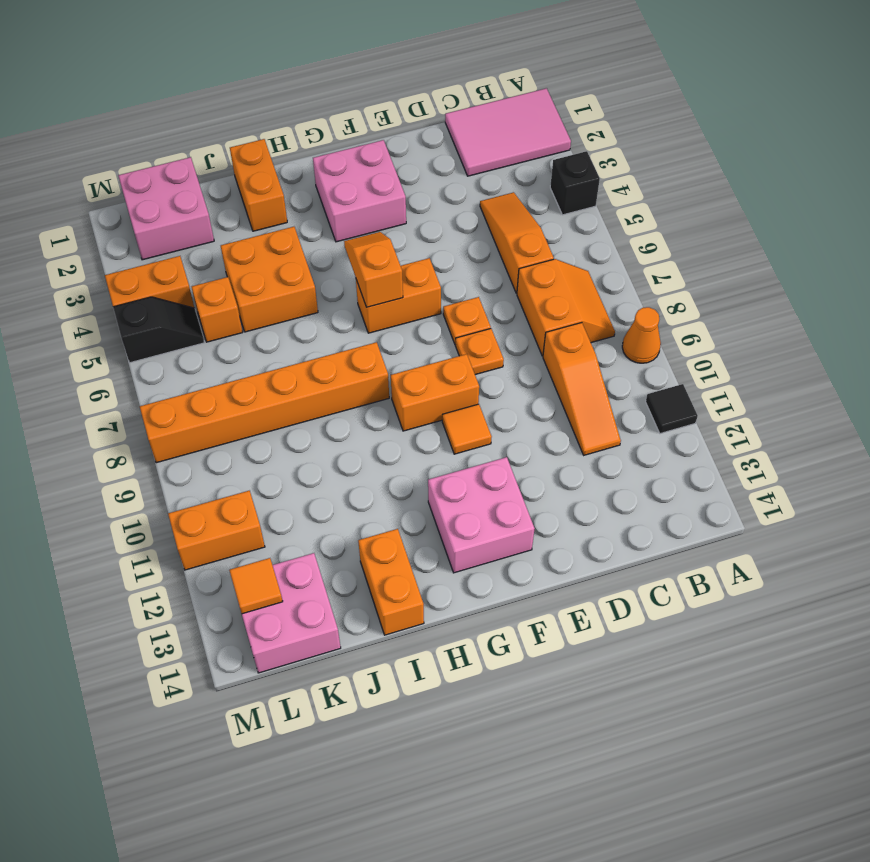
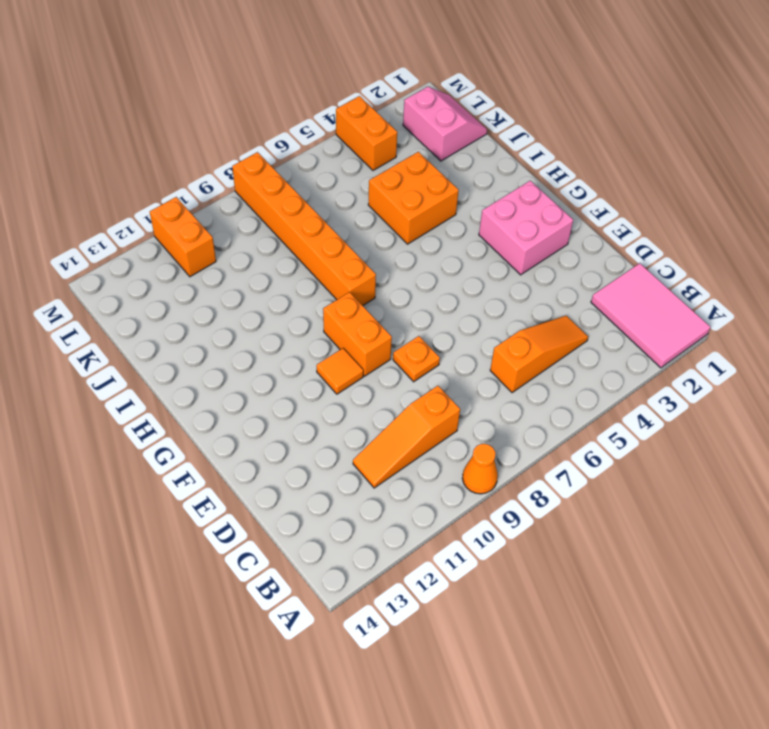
pink slope K1:L2 level 1 top 2 -> pink brick K1:L2 level 1
none -> black brick A4 level 1
none -> black tile A11 level 1
none -> orange slope B7:C8 level 1 top C

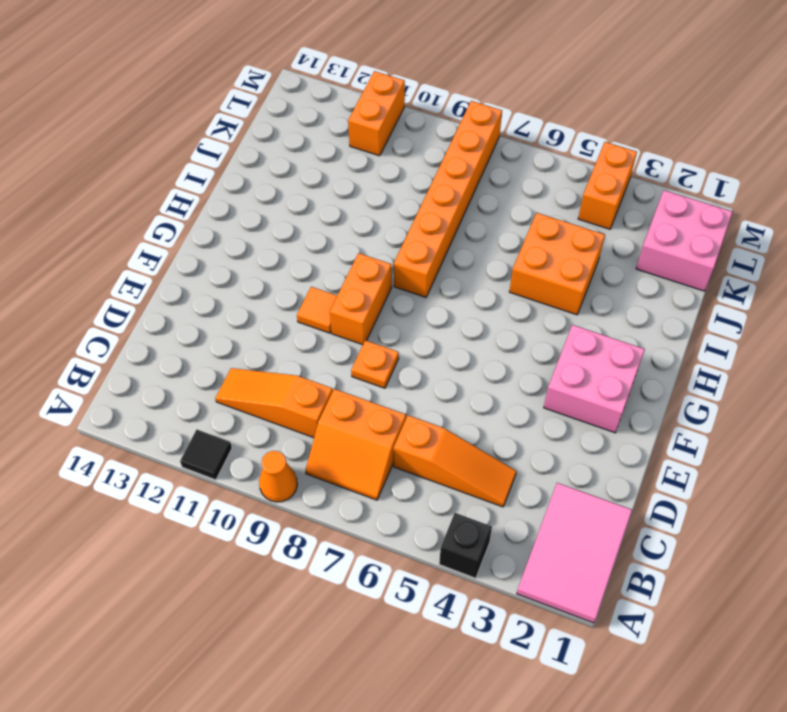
none -> orange plate E7 level 1
none -> orange brick F6:G6 level 1
none -> pink brick F12:G13 level 1

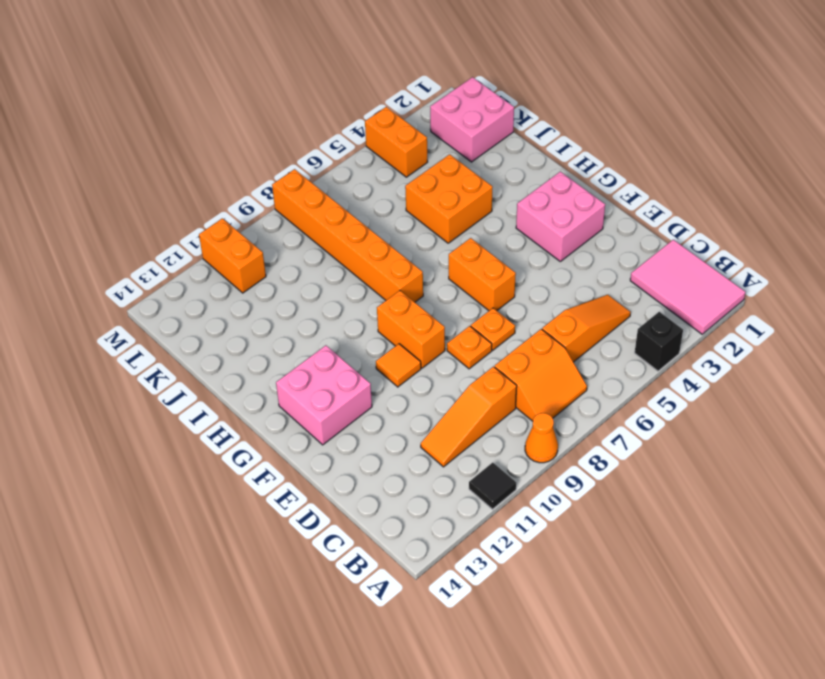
none -> orange brick I1:I2 level 1
none -> orange brick I13:I14 level 1
none -> orange brick K5 level 1

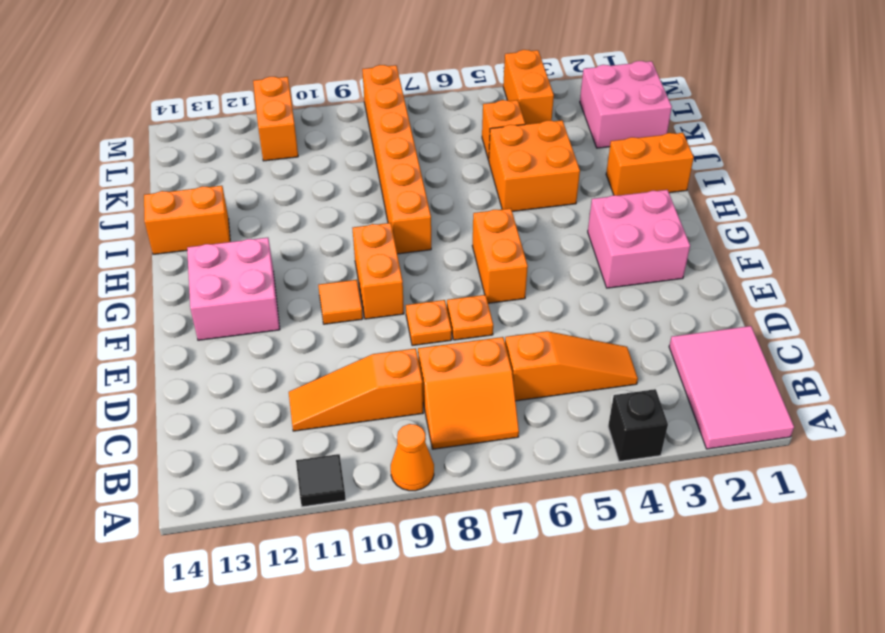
none -> pink brick K13:L14 level 1
none -> black slope L5:M5 level 1 top M
none -> orange slope G5:G6 level 2 top 6

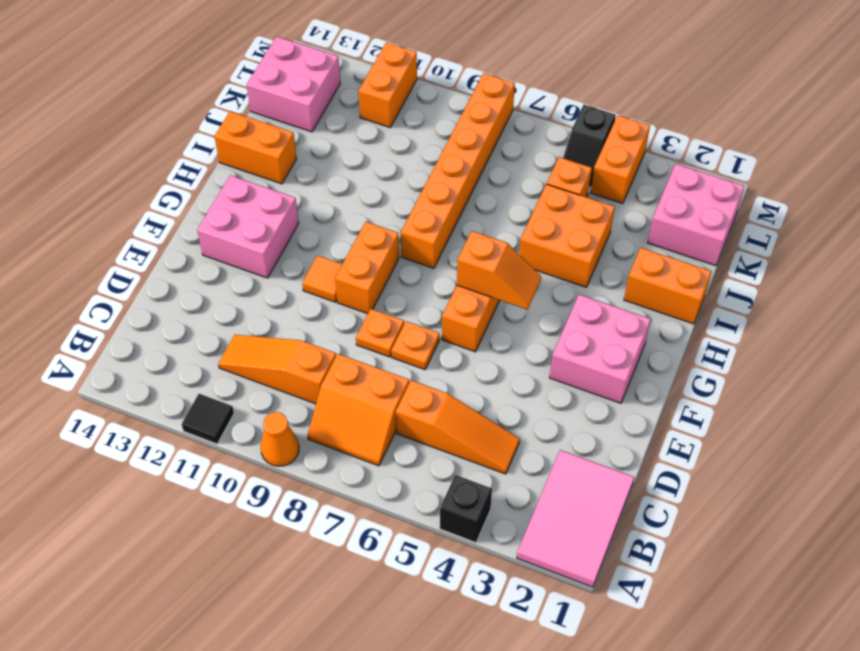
none -> orange tile L13 level 2

